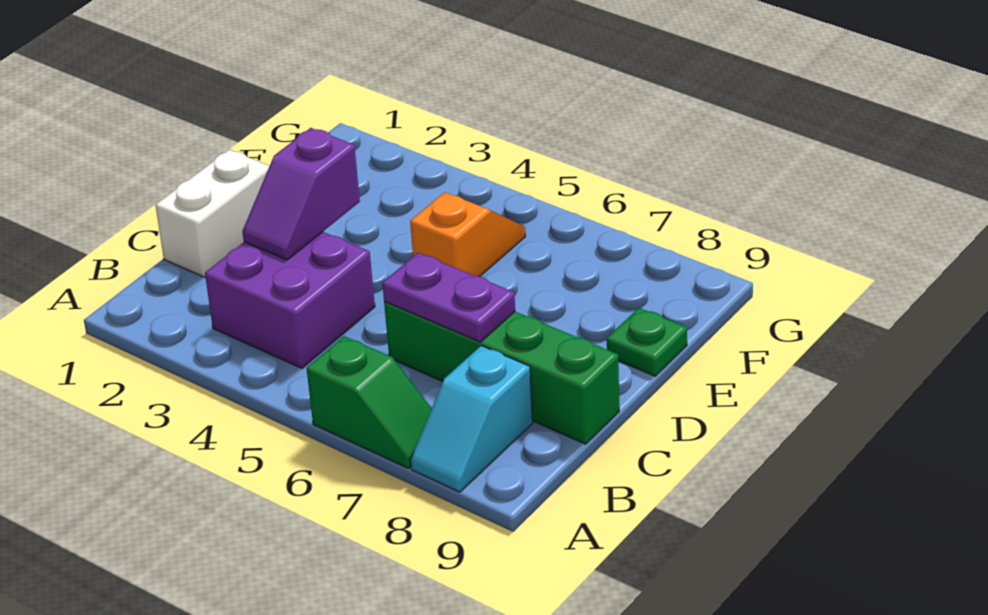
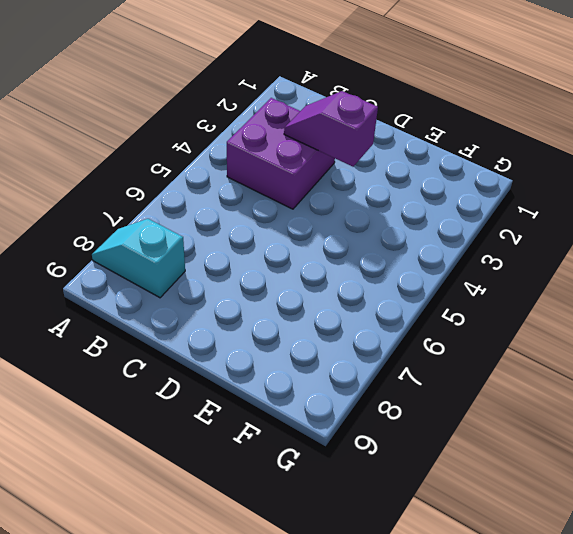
none -> green slope A6:A7 level 1 top 6
none -> white brick C1:D1 level 1

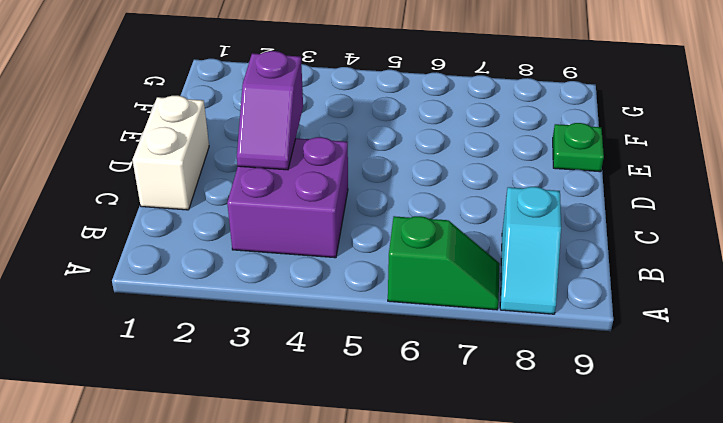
none -> green brick C6:C9 level 1
none -> orange slope E5:F5 level 1 top E

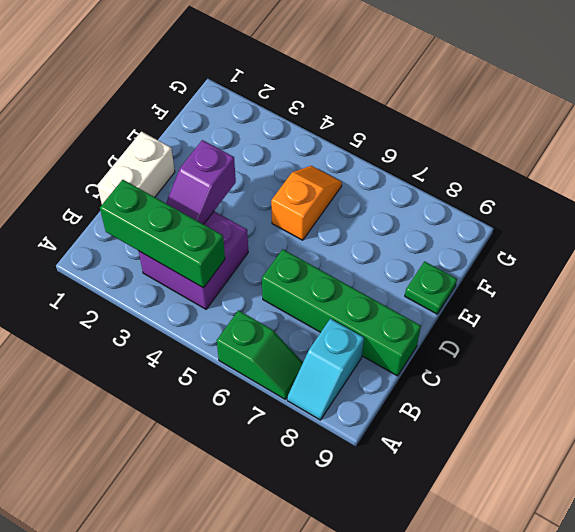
green brick B2:B4 level 2 -> none
none -> purple plate C6:C7 level 2

